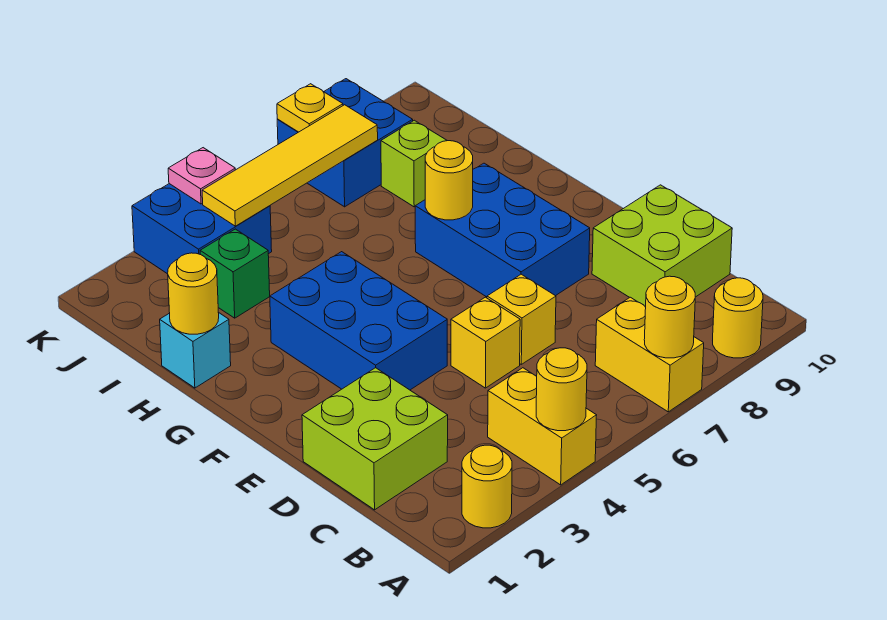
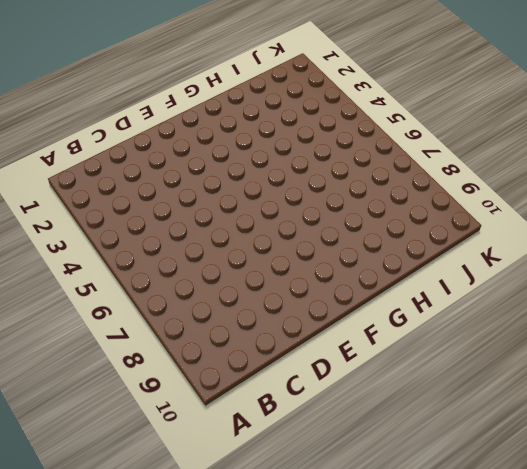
none -> yellow round brick A2 level 1
none -> yellow brick A4:B4 level 1
none -> yellow brick A7:B7 level 1

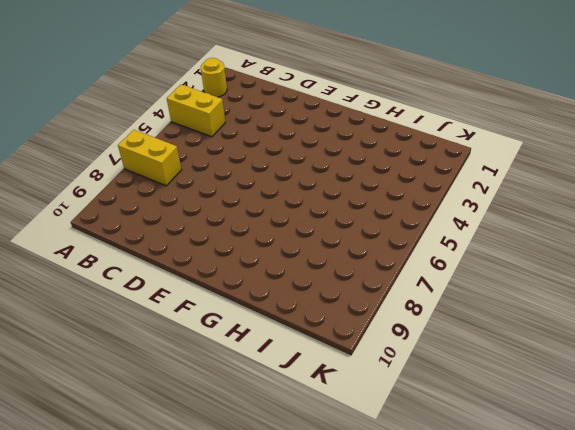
none -> yellow round brick A9 level 1
none -> lime brick C1:D2 level 1
none -> lime brick C9:D10 level 1

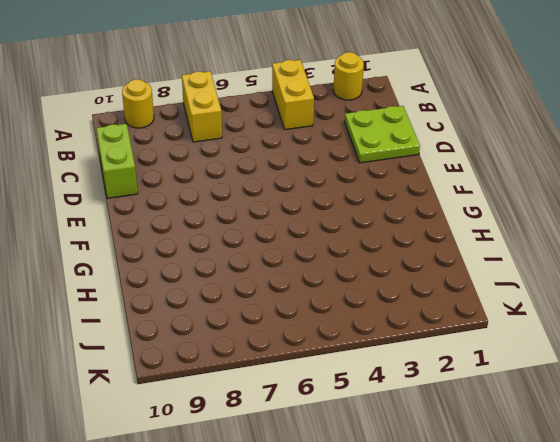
lime plate C1:D2 level 1 -> lime brick C1:D2 level 1
lime brick C10:D10 level 1 -> lime brick C9:D10 level 1
none -> yellow brick D5 level 1
none -> yellow brick D6 level 1
none -> blue brick E3:G4 level 1

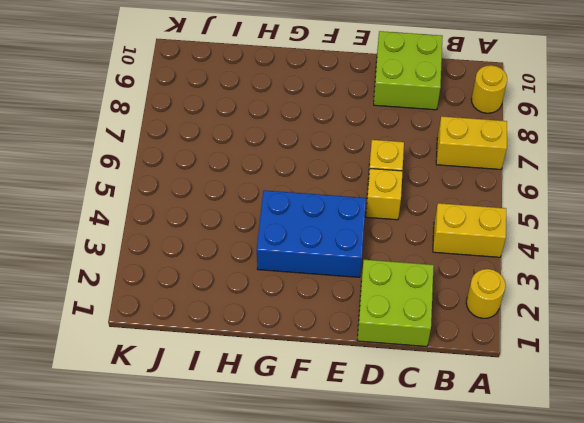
none -> blue brick E7:G8 level 1
none -> cyan brick H1 level 1
none -> green brick I3 level 1

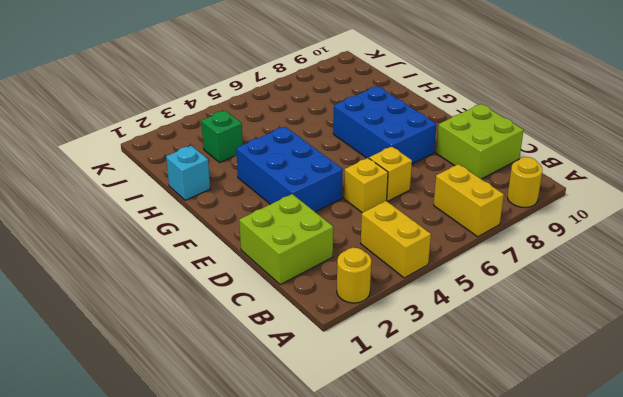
none -> lime brick I8 level 1
none -> blue brick J3:K4 level 1
none -> blue brick J7:K8 level 1

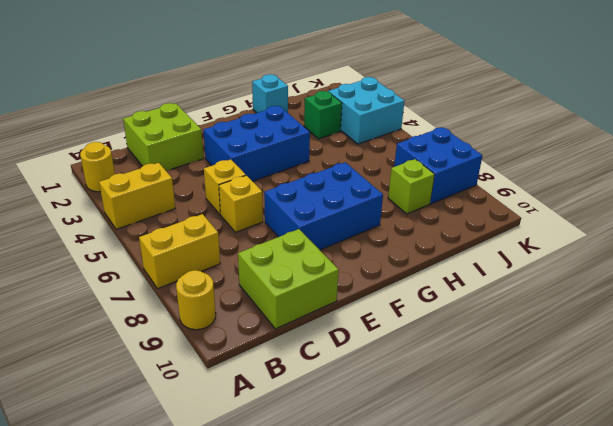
cyan brick J3:K4 level 1 -> blue brick J3:K4 level 1
none -> yellow round brick A4 level 2
none -> yellow round brick A7 level 2
none -> yellow round brick G7 level 2

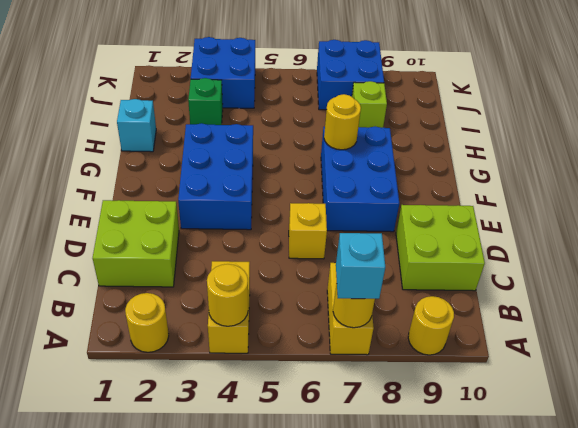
cyan brick A7 level 3 -> none
none -> yellow brick D5 level 1
none -> yellow round brick H1 level 2
none -> yellow tile J4:J7 level 2

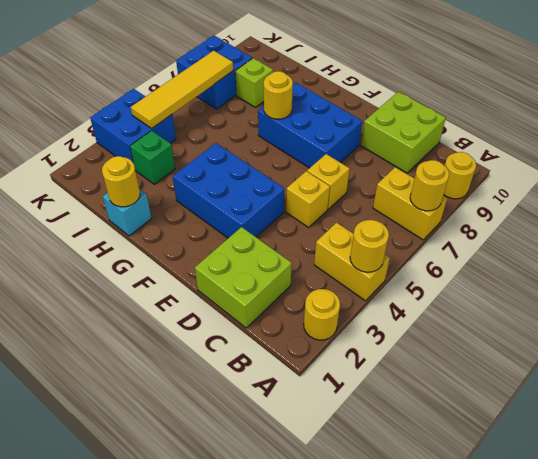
none -> pink plate K4 level 2
none -> yellow plate K7 level 2

